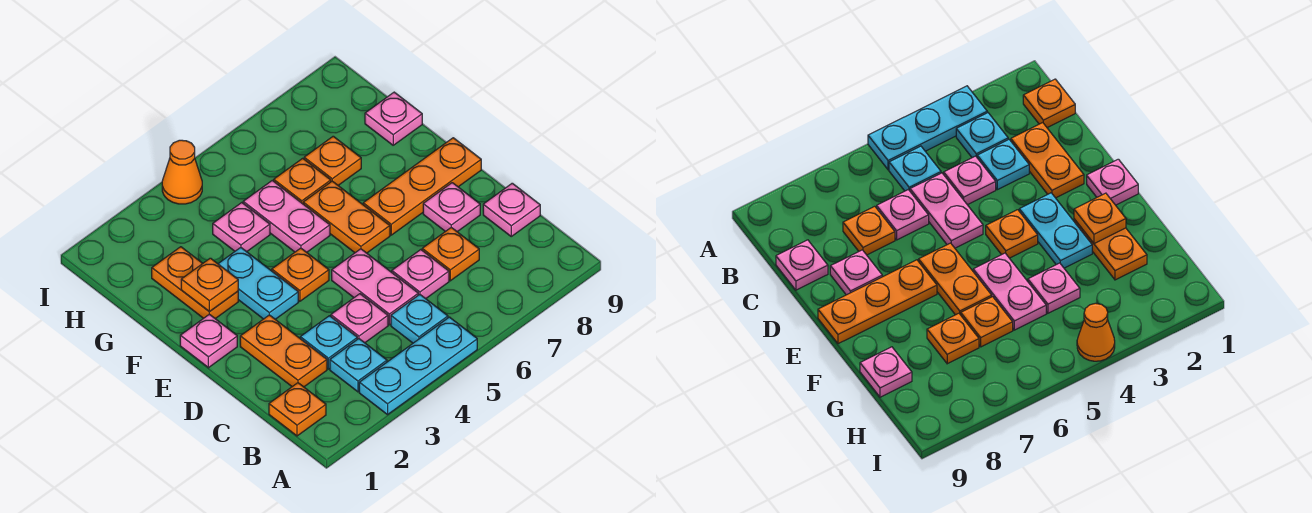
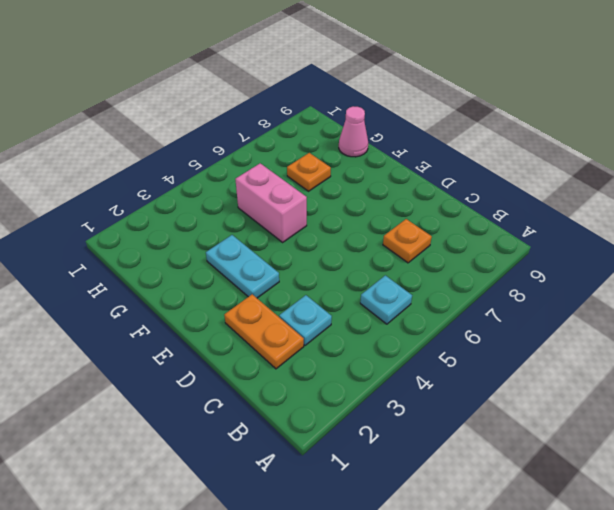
pink brick F5:G5 level 1 -> pink plate F5:G5 level 1
pink cone G9 level 1 -> pink plate G9 level 1
none -> cyan plate A3:A5 level 1
none -> orange plate B1 level 1
none -> cyan plate B3 level 1

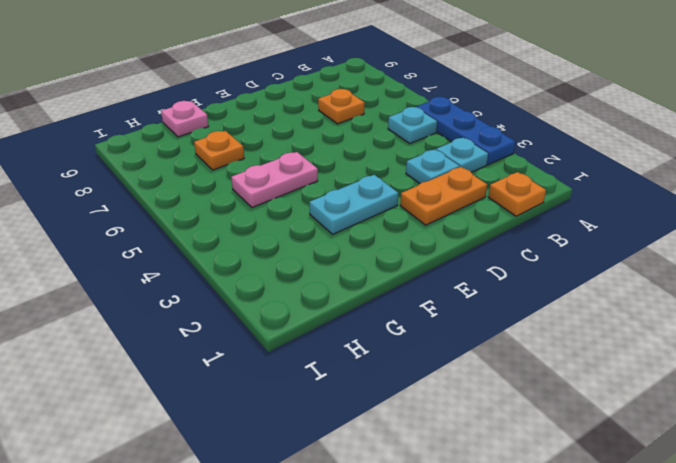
blue plate A3:A5 level 1 -> cyan plate A3:A5 level 1
none -> pink plate C4 level 1
none -> pink plate C5:D5 level 1
none -> pink plate C6 level 1

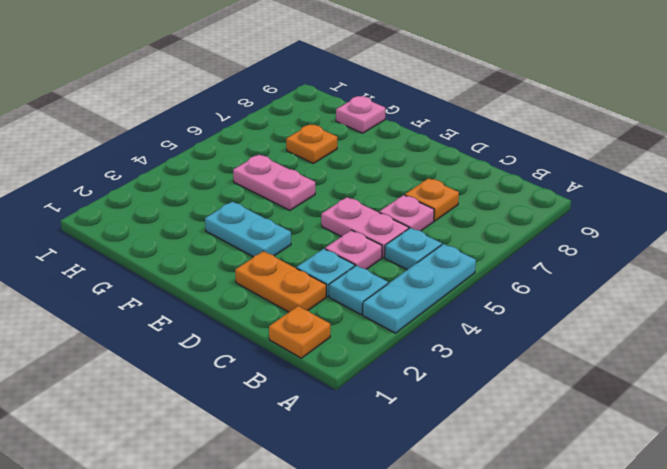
none -> pink plate C9 level 1
none -> pink plate D8 level 1
none -> pink plate E1 level 1

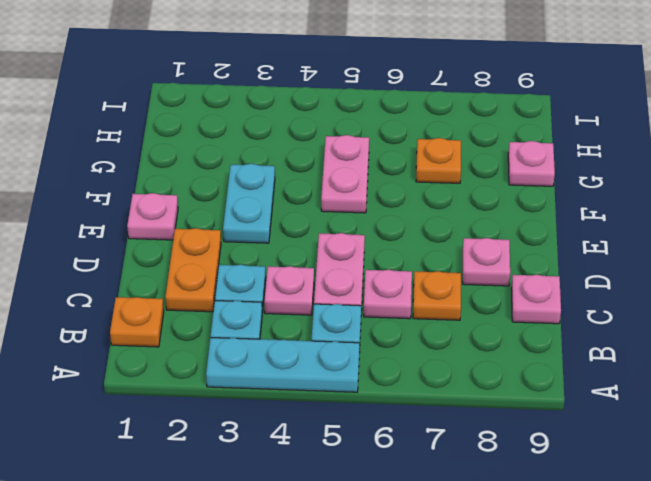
none -> orange plate E4 level 1
none -> orange plate E6:F6 level 1
none -> orange plate E7:E9 level 1

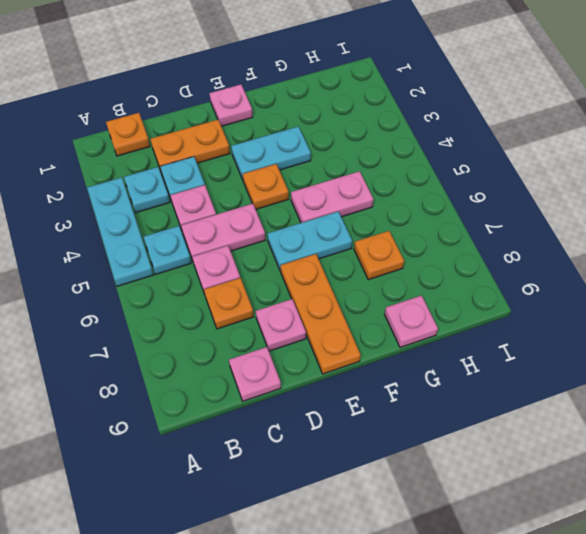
cyan plate E6:F6 level 1 -> orange plate E6:F6 level 1
none -> orange plate F2:G2 level 1
none -> pink plate G4 level 1
none -> orange plate G6 level 1

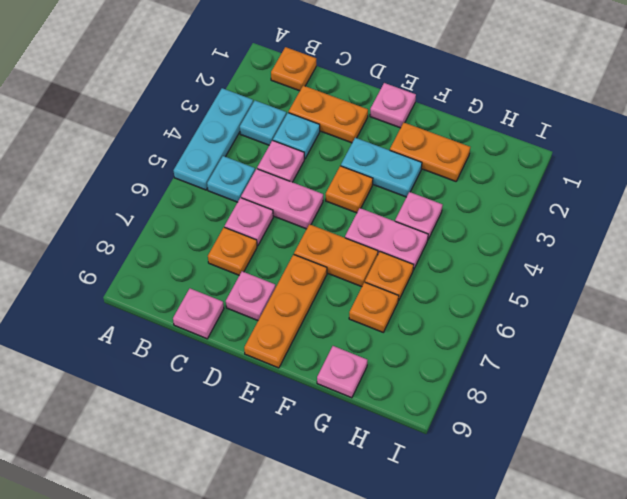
none -> orange cone I4 level 1
none -> orange plate F2 level 2

